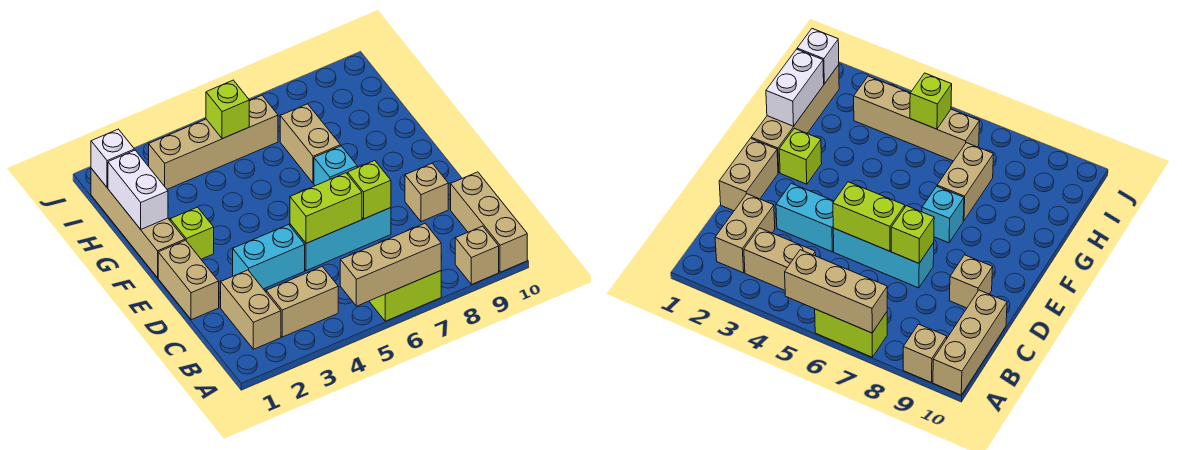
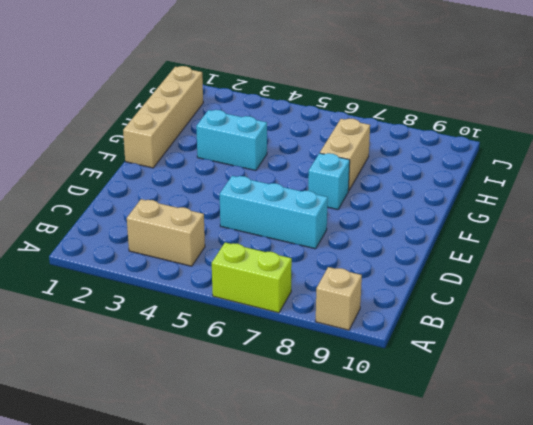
cyan brick G3:G4 level 1 -> cyan brick D3:D4 level 1
none -> tan brick A10:C10 level 1
none -> tan brick B2:C2 level 1
none -> tan brick D1:E1 level 1

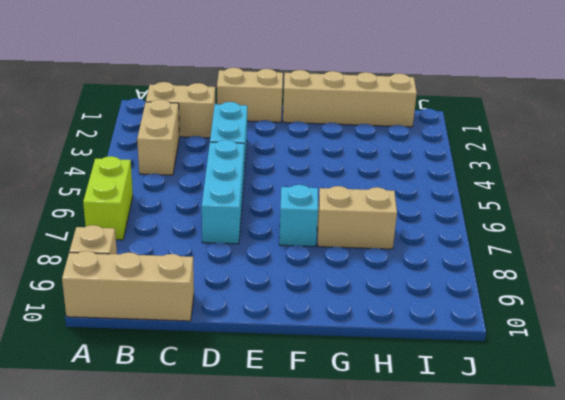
none -> tan brick D9 level 1
none -> lime brick F2 level 1
none -> tan brick I3:I6 level 1

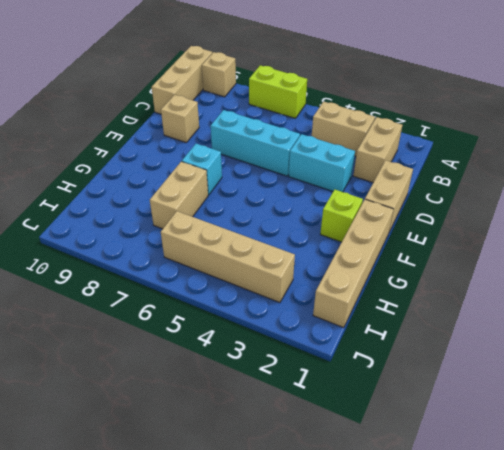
none -> tan brick A5:A7 level 2
none -> lime brick D5:D6 level 2
none -> lime brick D7 level 2

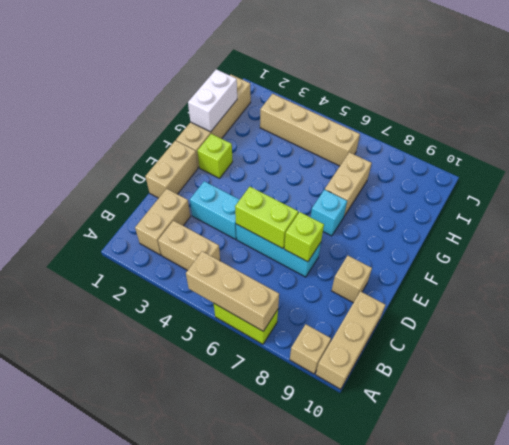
none -> white brick I1 level 2
none -> lime brick I5 level 2

